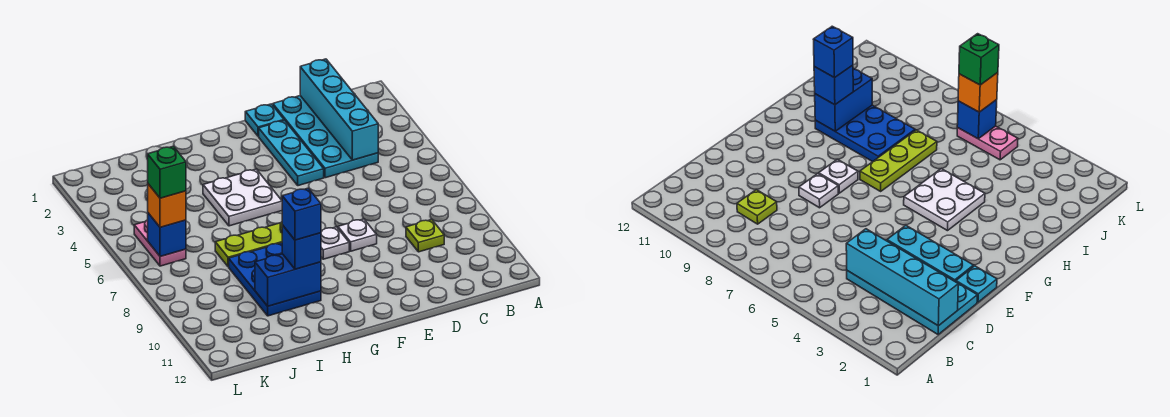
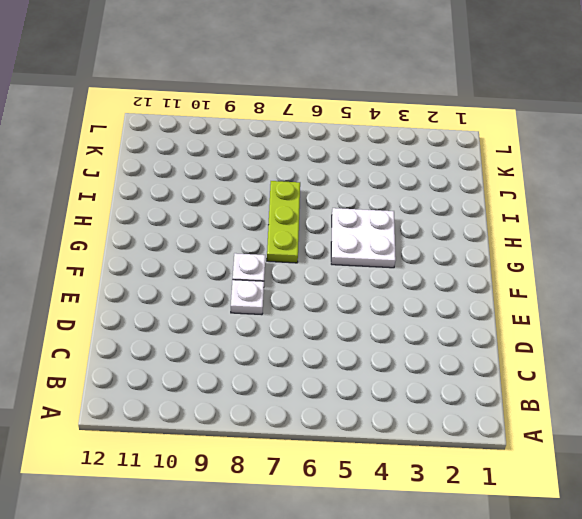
none -> cyan plate C1:D4 level 1
none -> lime plate C9 level 1
none -> cyan plate E1 level 1

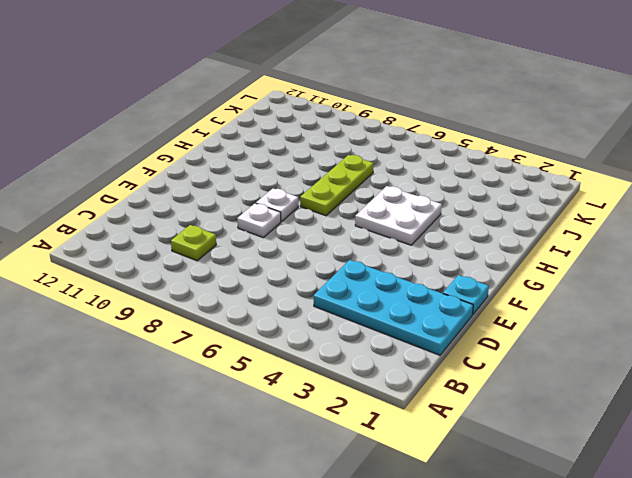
none -> cyan plate E2:E4 level 1
none -> blue plate H8:I10 level 1
none -> pink plate K5:K6 level 1

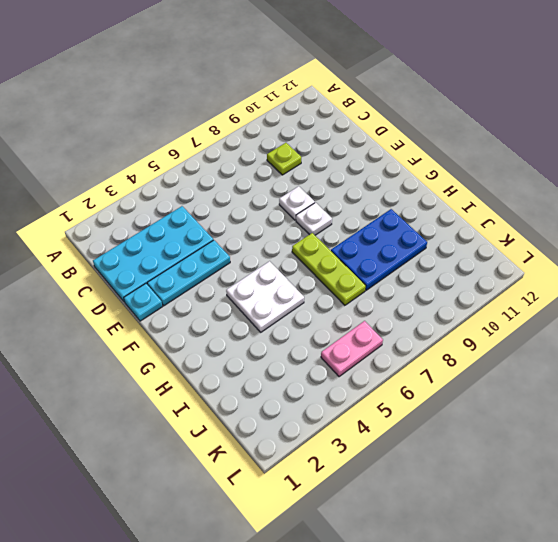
none -> cyan brick C1:C4 level 2
none -> blue brick H10:I10 level 2
none -> blue brick K6 level 2

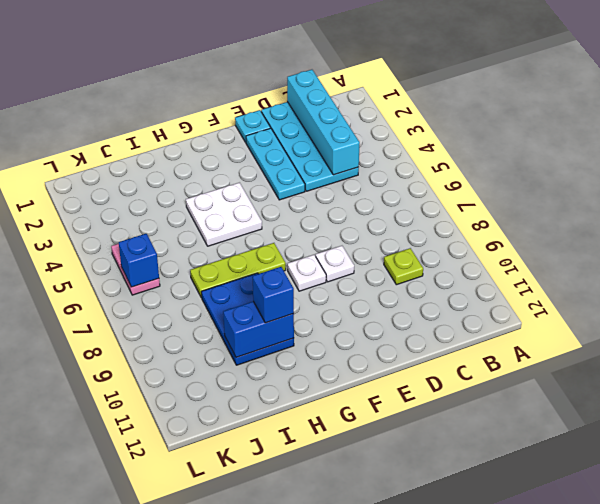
none -> orange brick K6 level 3
none -> blue brick H10 level 4
none -> green brick K6 level 4

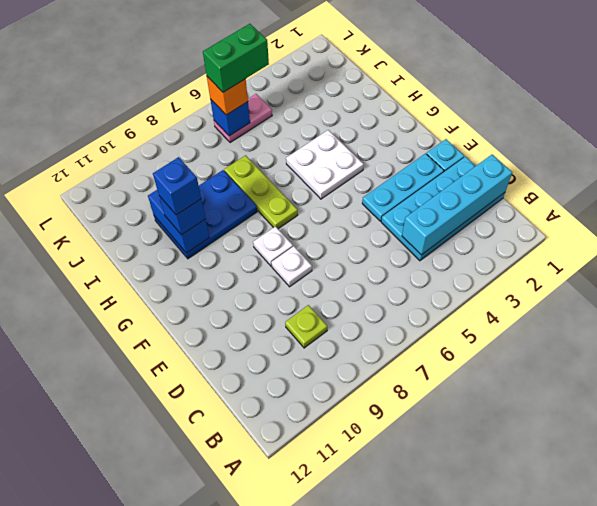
green brick K5:K6 level 4 -> green brick K6 level 4

